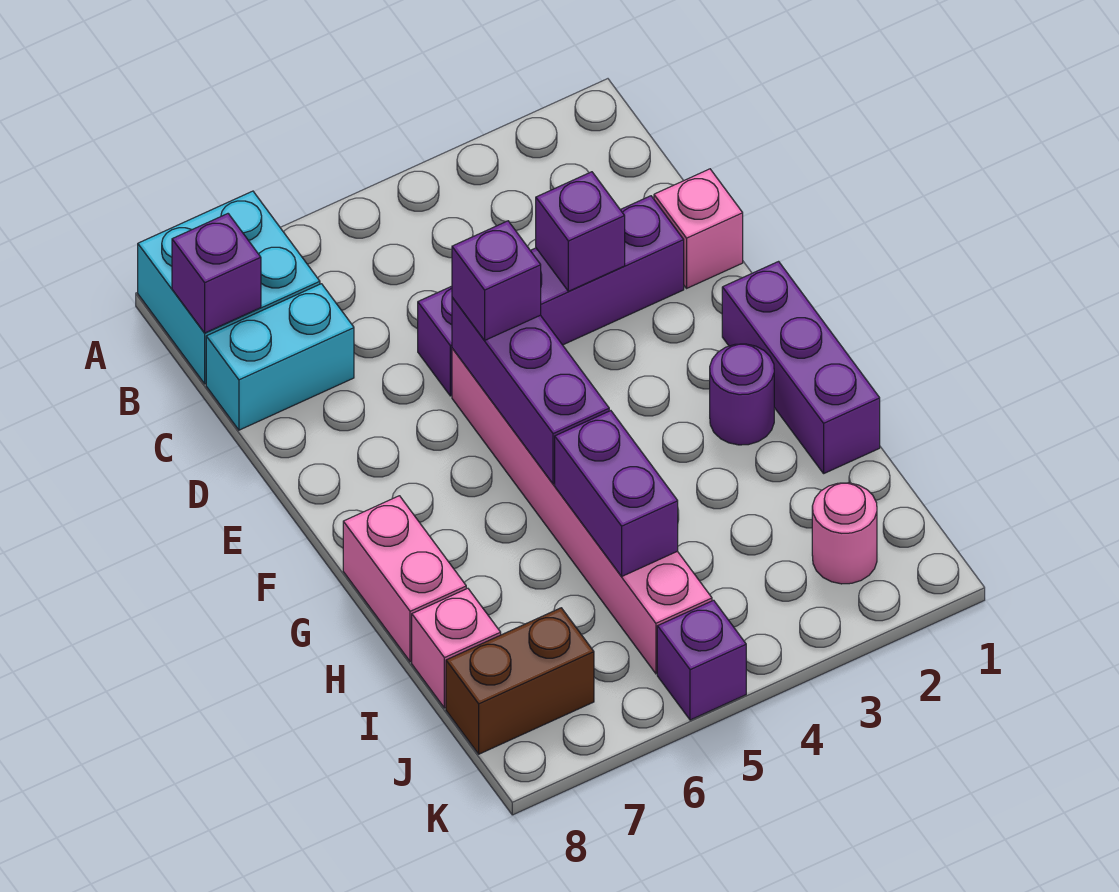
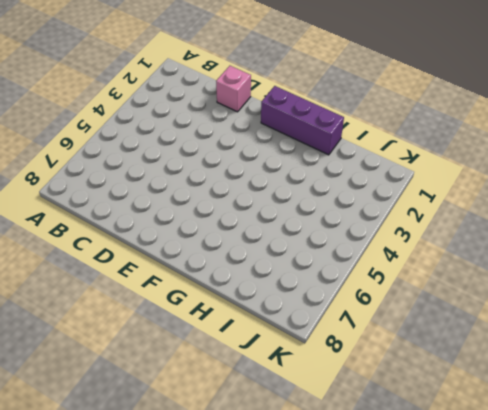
none -> cyan brick A7:B8 level 1
none -> cyan brick C7:C8 level 1
none -> purple brick D2:D5 level 1

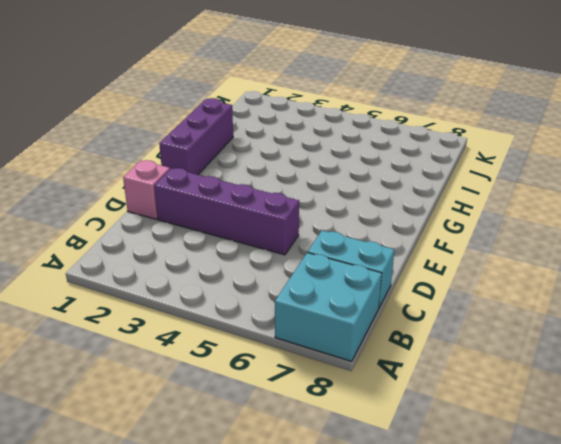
none -> pink brick E5:J5 level 1
none -> purple round brick G2 level 1
none -> pink brick G8:H8 level 1

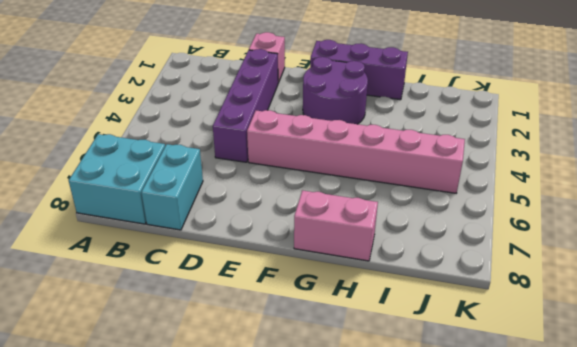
purple round brick F2:G3 level 1 -> purple round brick G2 level 1
none -> pink brick I8 level 1
none -> pink round brick J2 level 1
none -> brown brick J7:J8 level 1

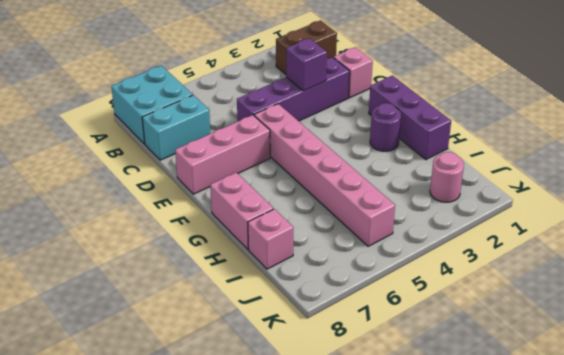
brown brick B1:B2 level 1 -> brown brick J7:J8 level 1
pink brick E6:E8 level 1 -> none
none -> purple brick K5 level 1
none -> purple brick B8 level 2
none -> purple brick E5:G5 level 2

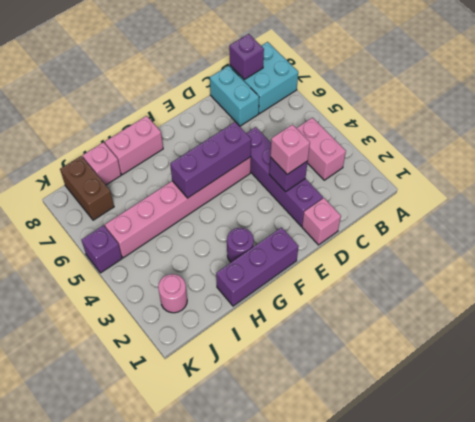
pink brick B3:B4 level 1 -> none
pink brick D3 level 3 -> none
none -> purple brick H5:I5 level 2
none -> purple brick E5 level 3

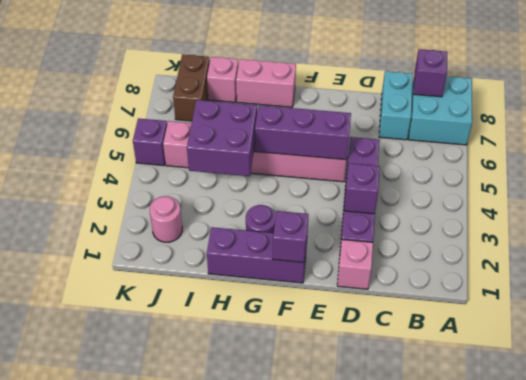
purple brick F1 level 2 -> purple brick E5 level 3
purple brick H4:I5 level 2 -> purple brick H5:I5 level 2

